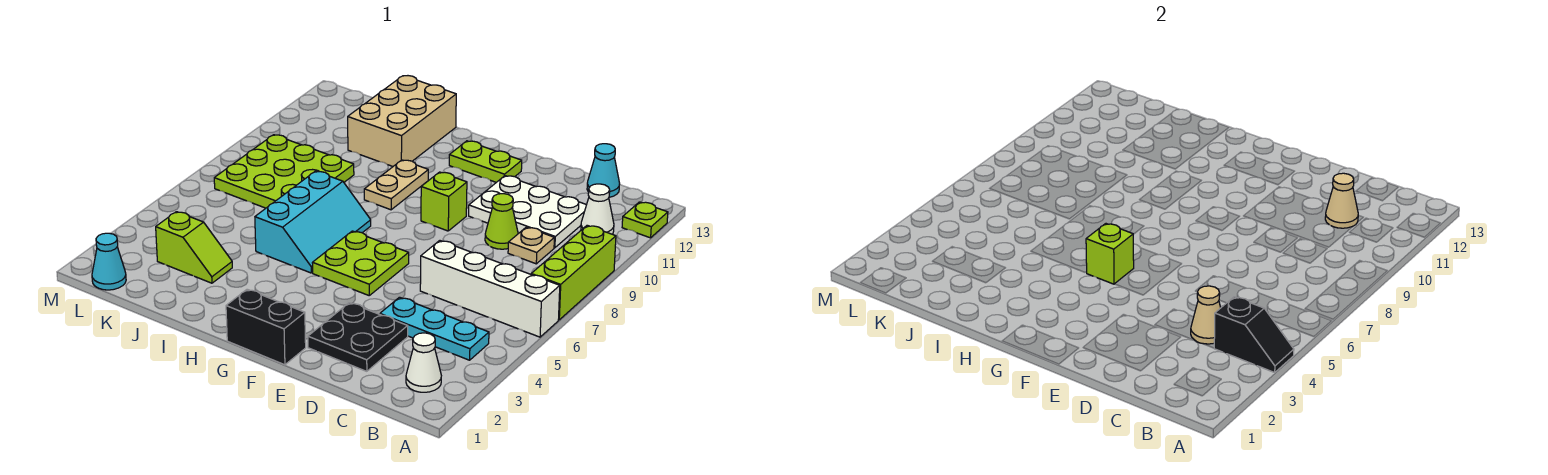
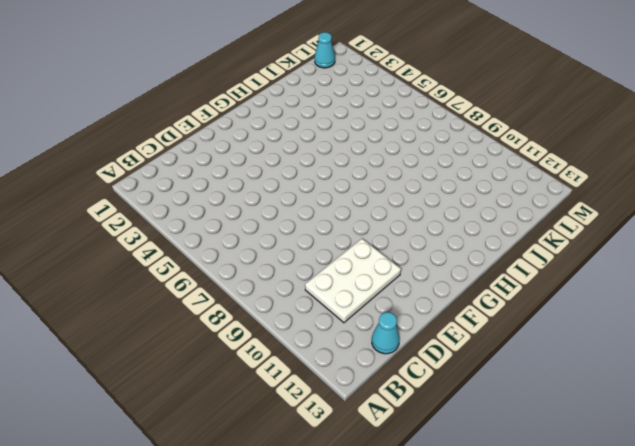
none -> white brick A6:D6 level 1
none -> lime brick A7:A9 level 1
none -> lime plate A12 level 1

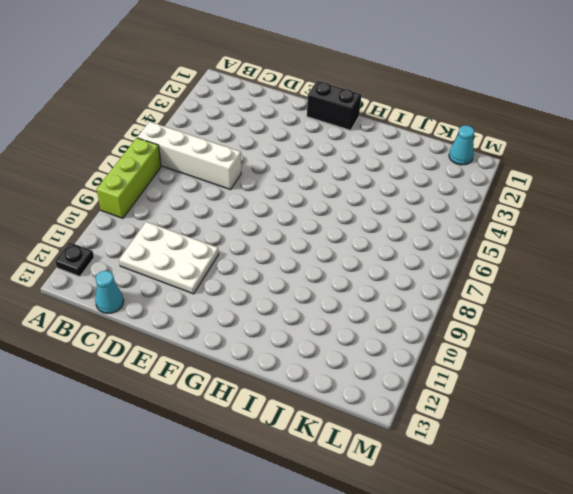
black plate A12 level 1 -> lime plate A12 level 1
none -> white cone B2 level 1
none -> cyan plate B4:D4 level 1
none -> white cone B11 level 1

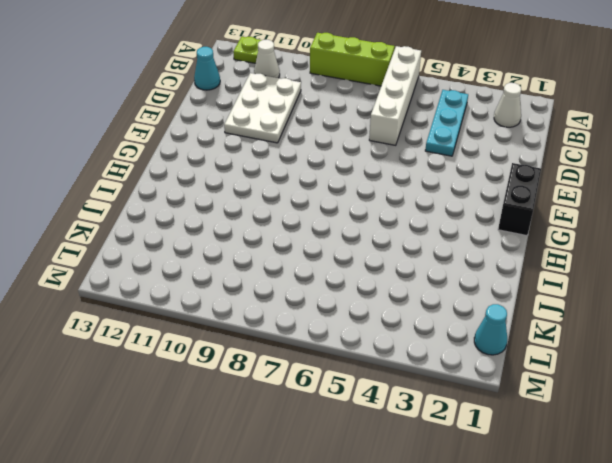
none -> tan plate C9 level 1
none -> black plate D2:E3 level 1
none -> lime cone D9 level 1

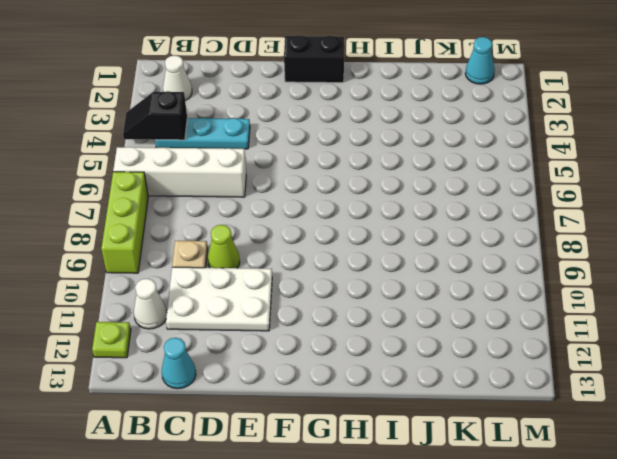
none -> black plate D2:E3 level 1
none -> lime plate F5:G6 level 1
none -> lime brick F9 level 1

